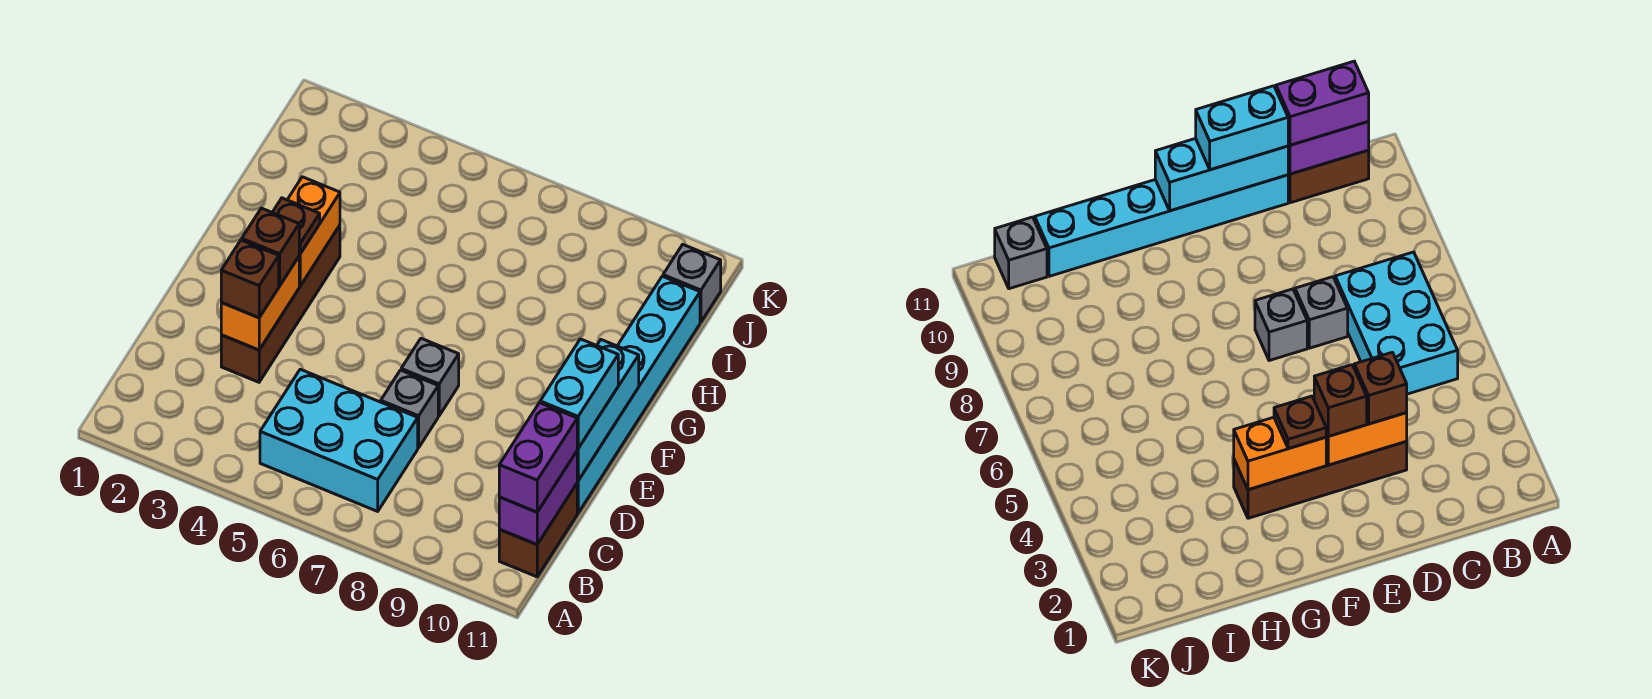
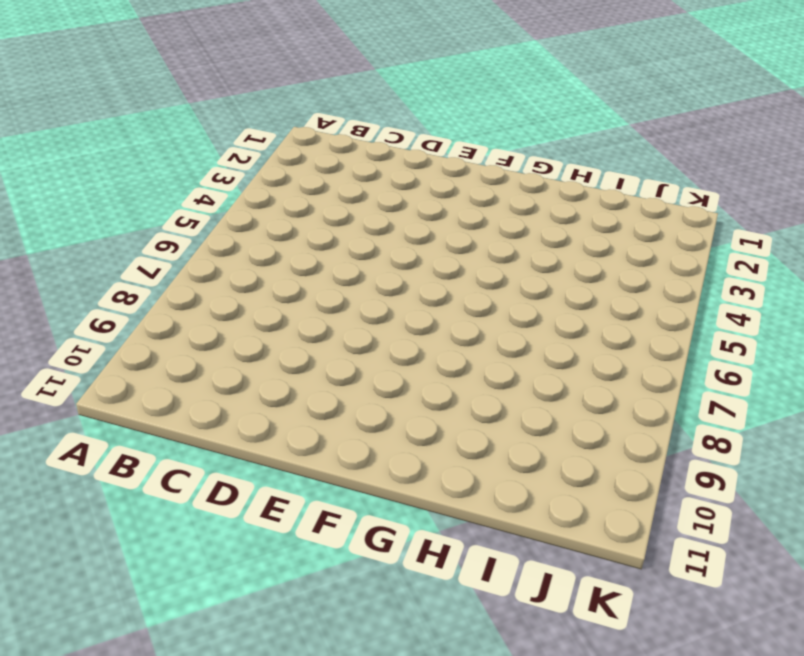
none -> cyan brick B5:C7 level 1
none -> brown brick B11:C11 level 1
none -> brown brick D3:G3 level 1

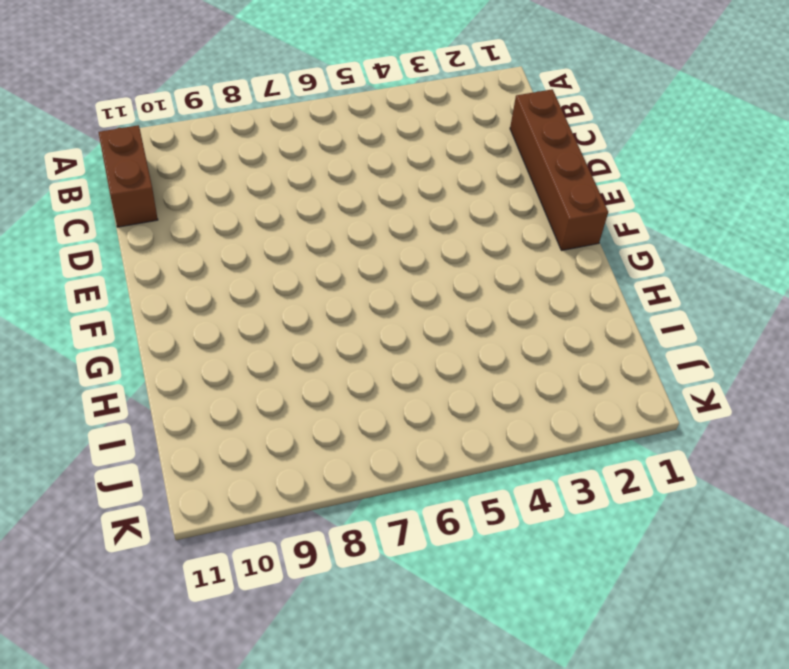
brown brick C1:F1 level 1 -> brown brick D3:G3 level 1
none -> cyan brick B5:C7 level 1
none -> grey brick D7 level 1
none -> cyan brick D11:I11 level 1

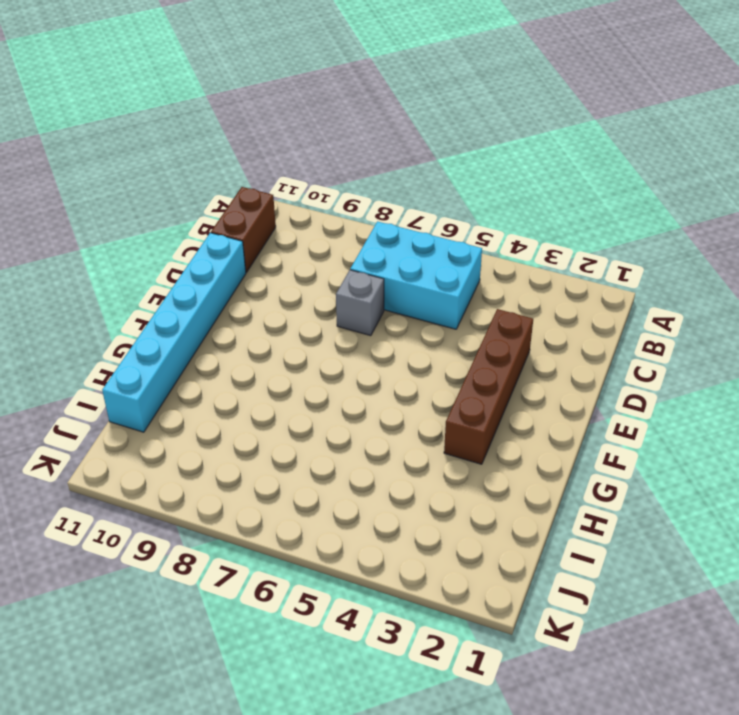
none -> grey brick E7 level 1
none -> grey brick J11 level 1
none -> purple brick B11:C11 level 2

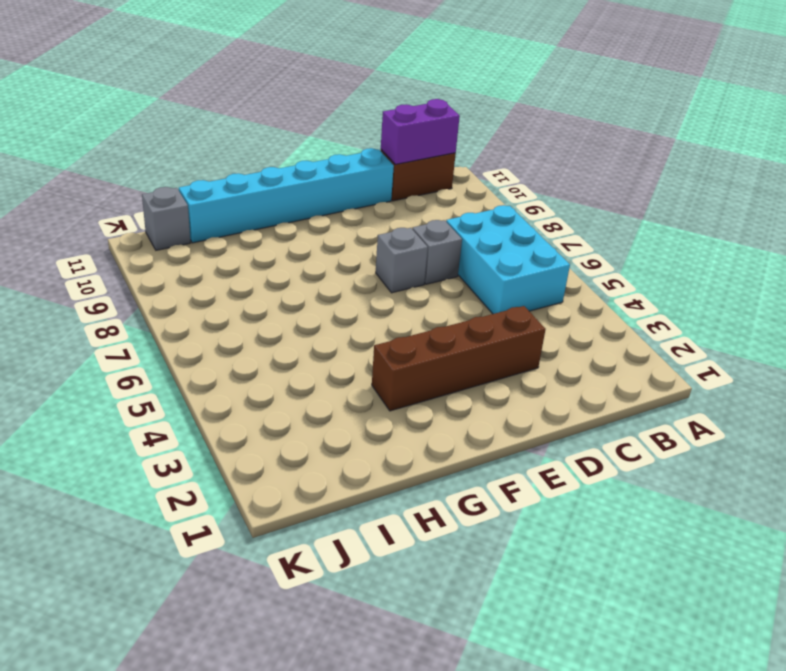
none -> orange brick D3:E3 level 2
none -> cyan brick D11:F11 level 2
none -> orange brick F3:G3 level 2

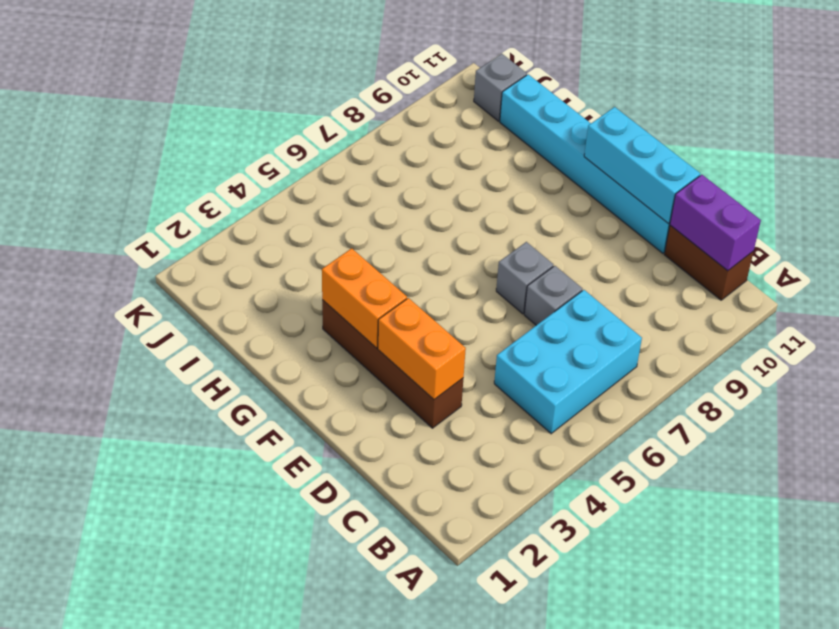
none -> purple brick B11:C11 level 3
none -> brown brick D3 level 3
none -> cyan brick D11:E11 level 3

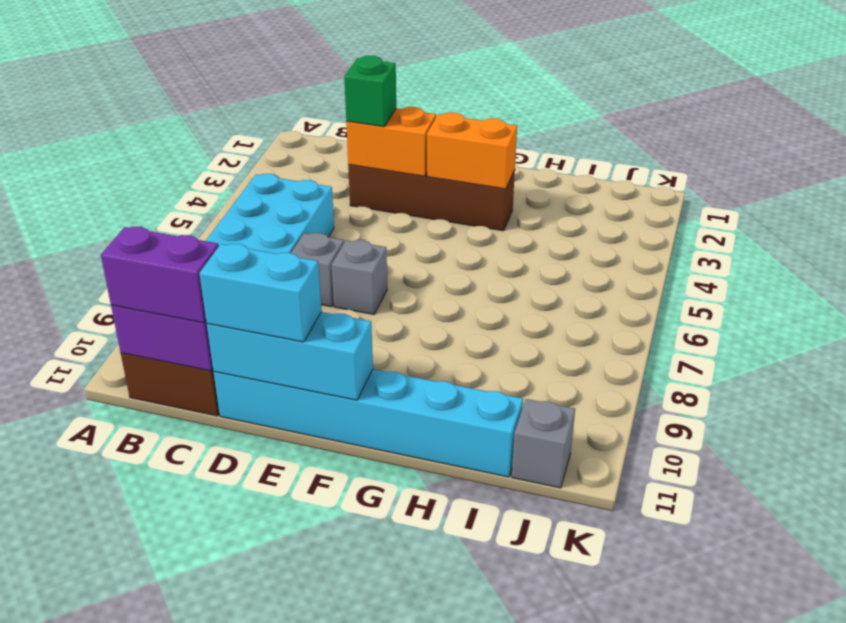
green brick D3 level 3 -> brown brick D3 level 3
none -> brown brick E3 level 3
none -> brown plate F3 level 3

